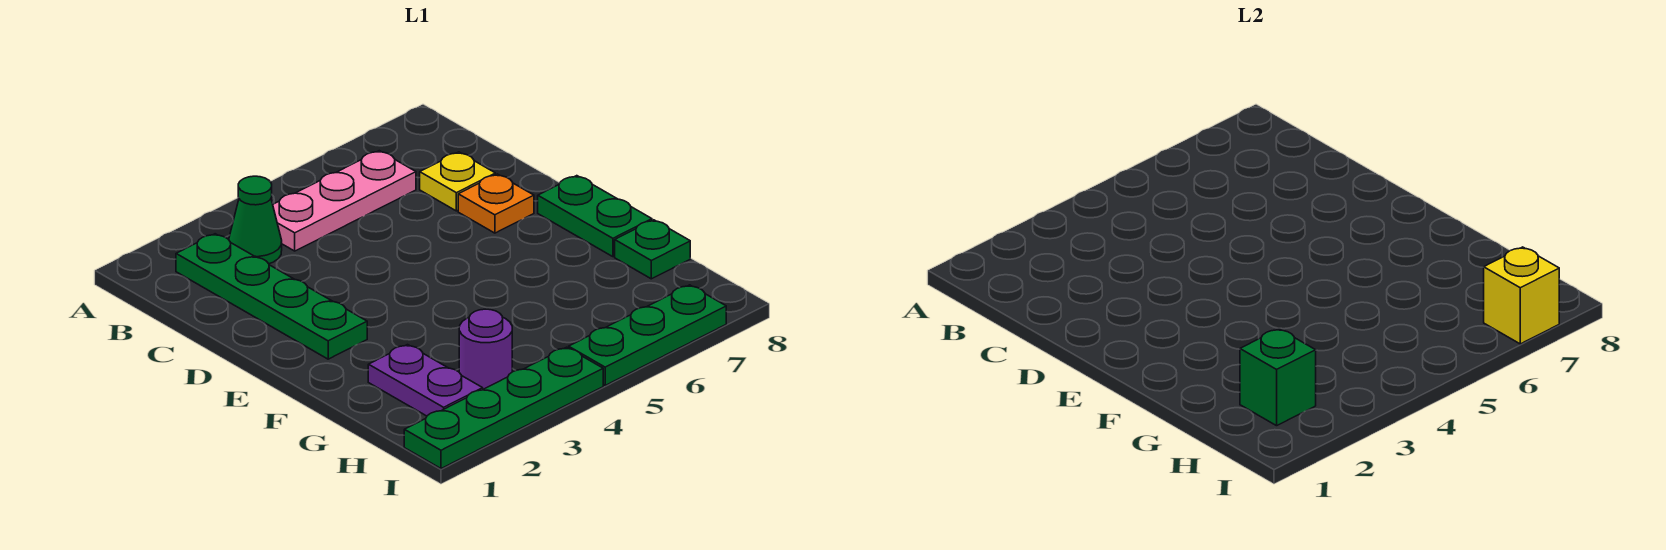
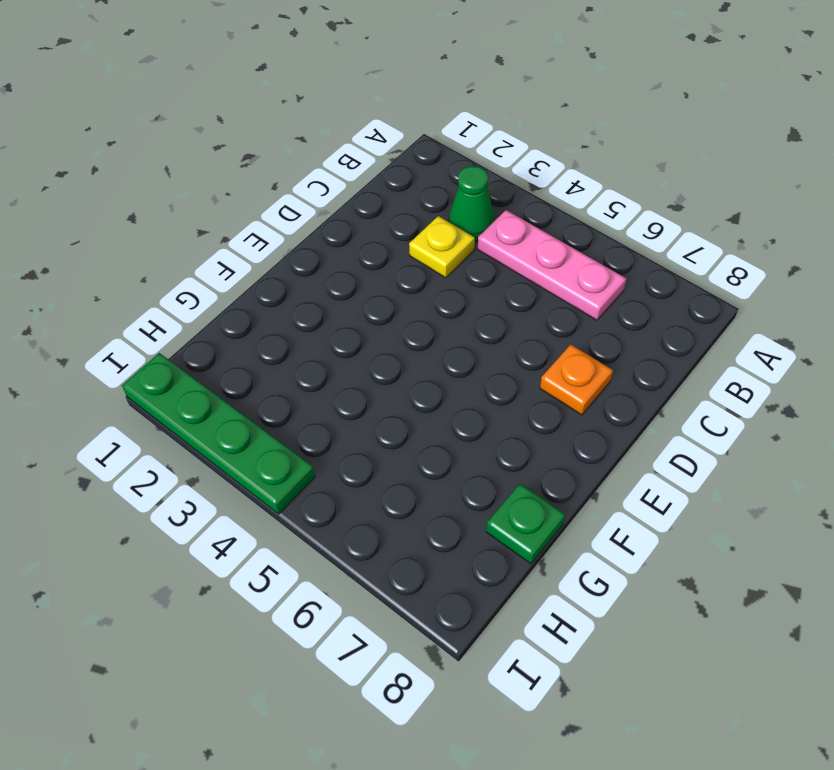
yellow plate C3 level 1 -> yellow plate C7 level 1
none -> green plate B2:E2 level 1
none -> green plate E8:F8 level 1
none -> purple plate G2:H2 level 1

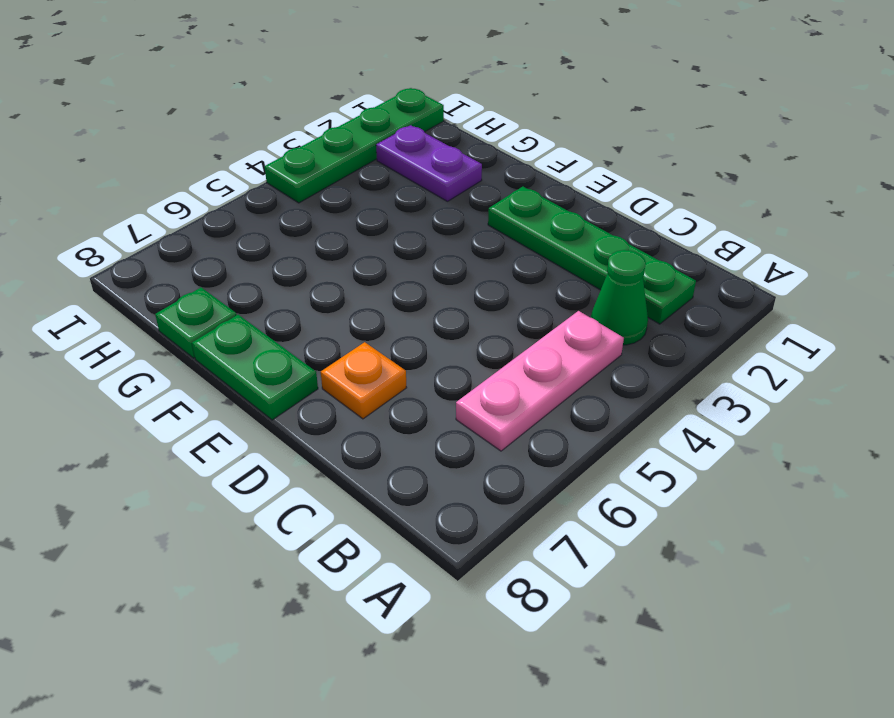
none -> yellow plate C7 level 1
none -> purple round brick H3 level 1
none -> green plate I5:I7 level 1

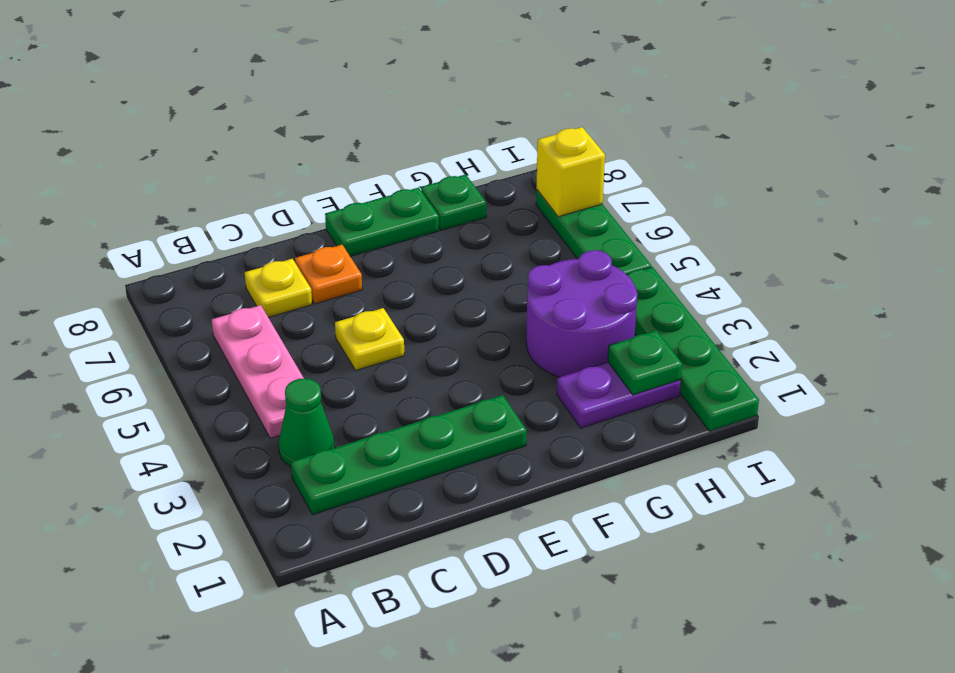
yellow plate D5 level 1 -> none
purple round brick G3:H4 level 1 -> purple round brick H3 level 1
green plate H2 level 2 -> green brick H2 level 2

